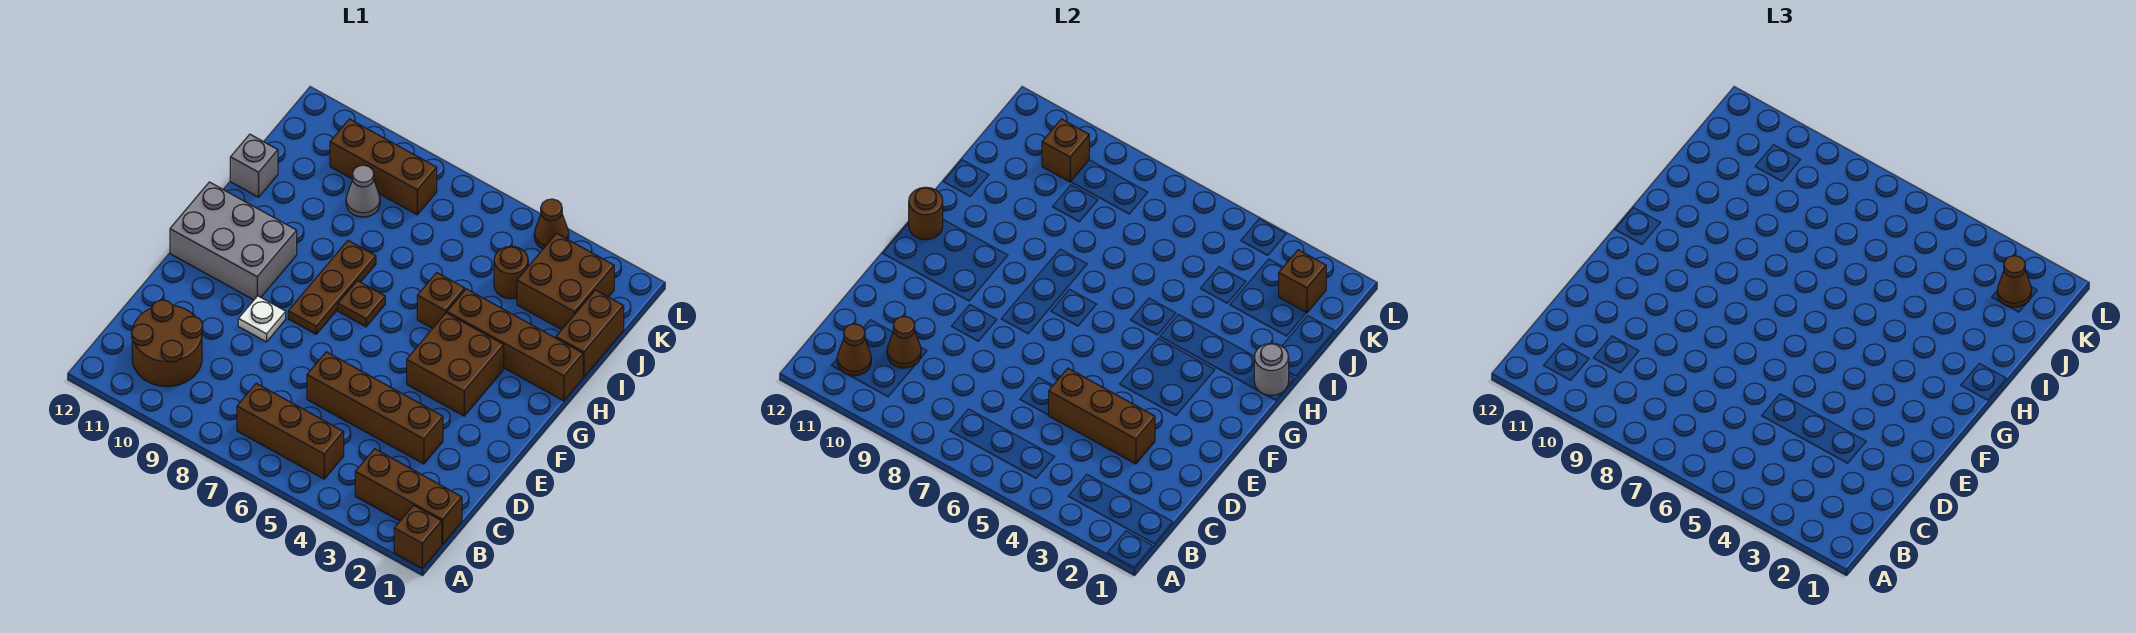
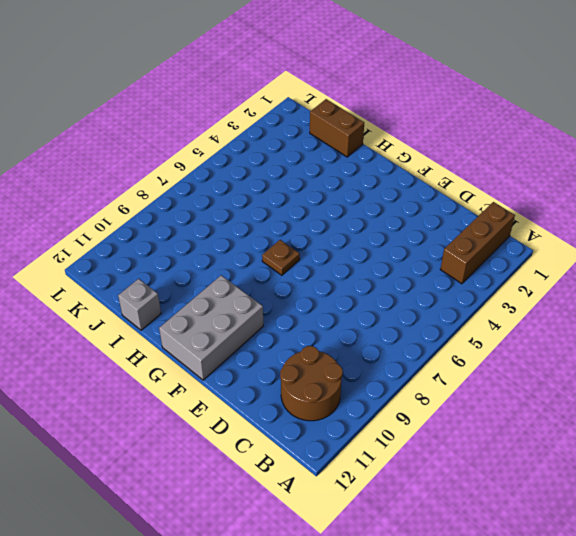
none -> brown brick A1 level 1
none -> brown brick B5:B7 level 1
none -> brown brick D3:D6 level 1

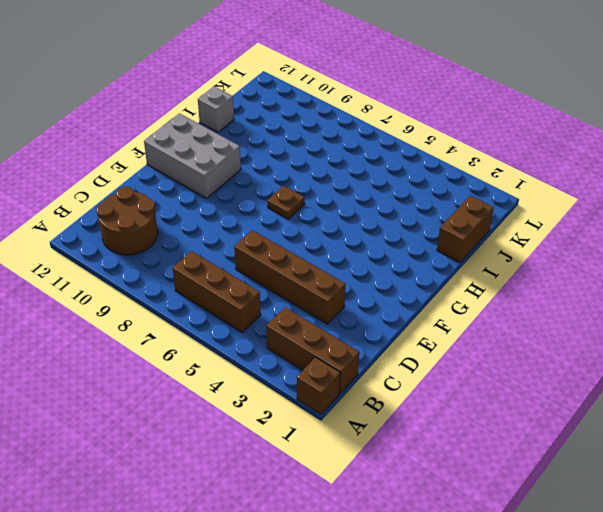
none -> white plate E9 level 1
none -> brown brick F3:G4 level 1
none -> brown plate F8:H8 level 1

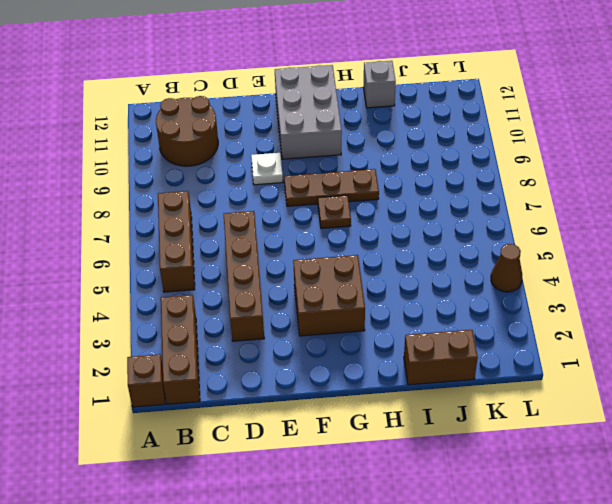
none -> brown brick H1:H4 level 1
none -> brown brick H5 level 1
none -> brown brick J2:K3 level 1

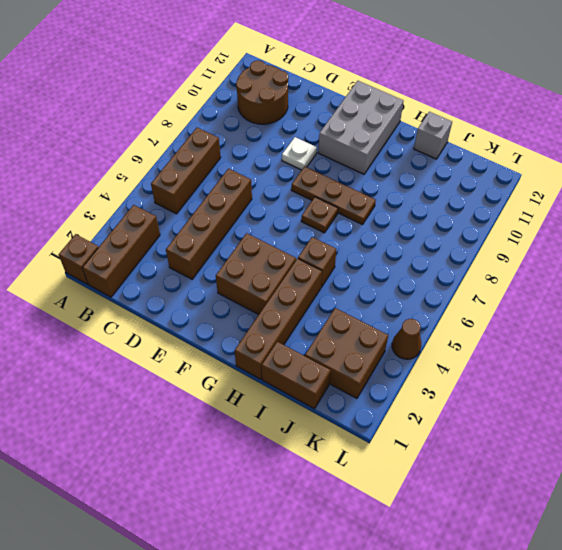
none -> brown round brick J4 level 1
none -> grey cone J9 level 1
none -> brown brick K8:K10 level 1

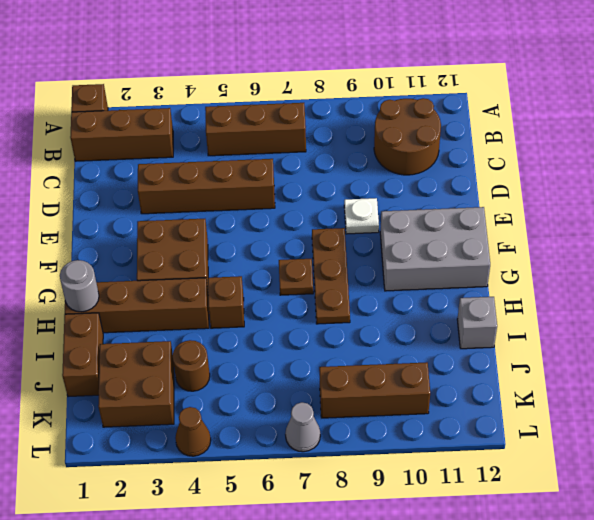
grey cone L7 level 1 -> grey cone J9 level 1
none -> brown cone B11 level 2
none -> brown cone C10 level 2
none -> brown brick D3:D5 level 2

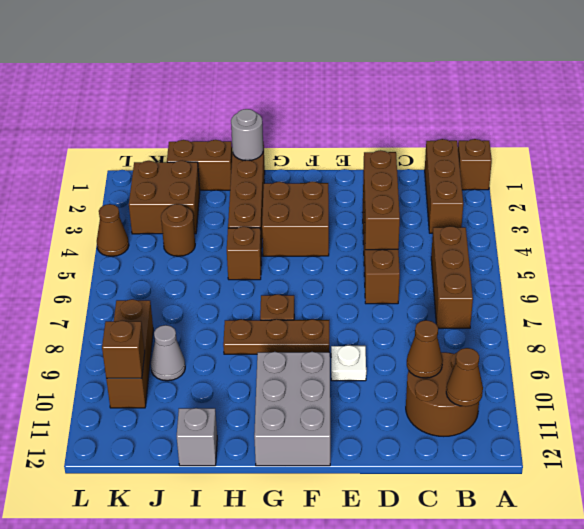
none -> brown round brick G12 level 2
none -> brown brick K2 level 2
none -> brown cone K2 level 3

